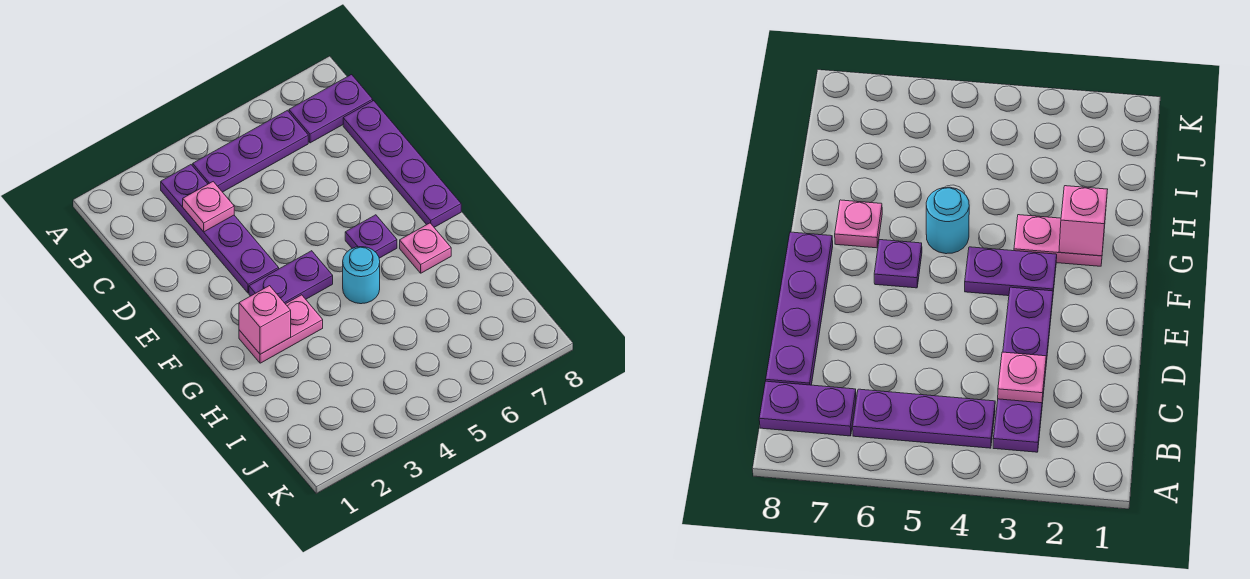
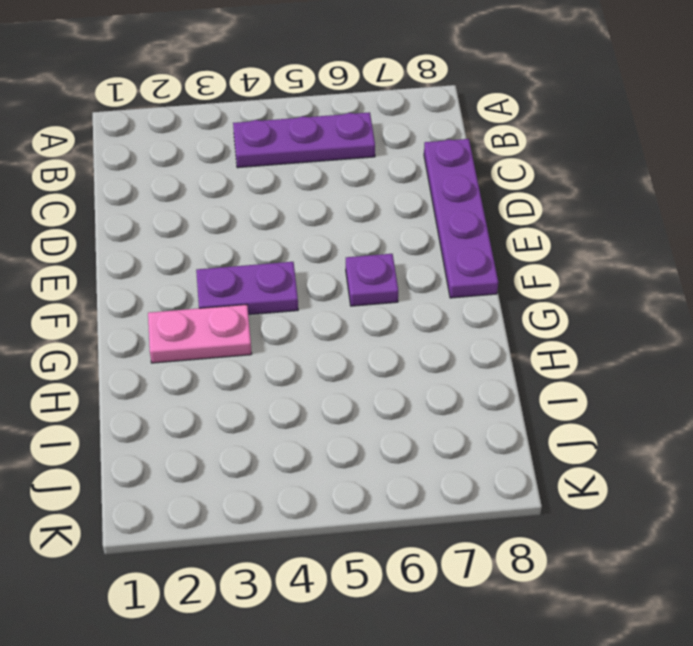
none -> purple plate B3:E3 level 1
none -> purple plate B7:B8 level 1

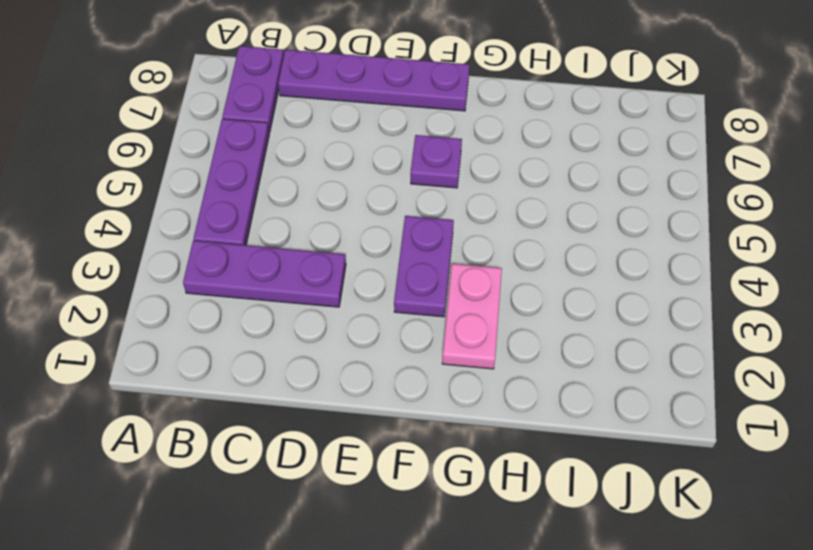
purple plate B3:D3 level 1 -> purple plate B3:E3 level 1
none -> cyan round brick G5 level 1
none -> pink plate G7 level 1

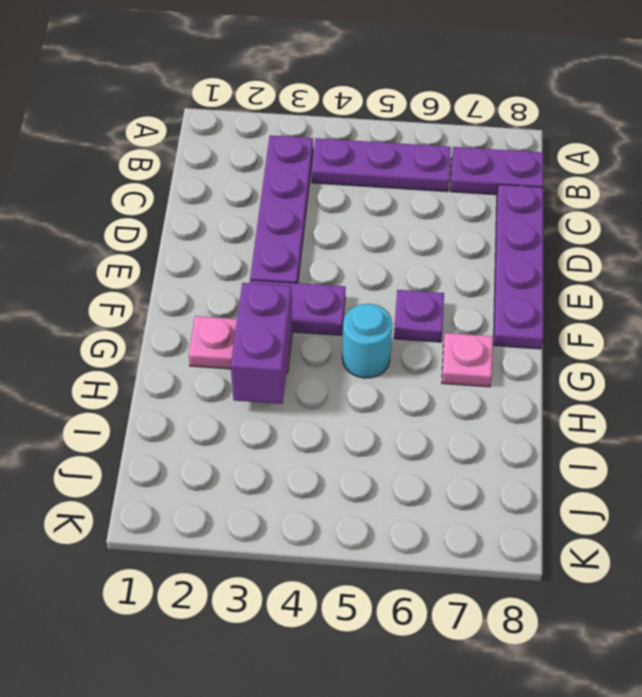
purple brick G3:H3 level 2 -> none
none -> pink plate C3 level 2
none -> pink brick G2 level 2

